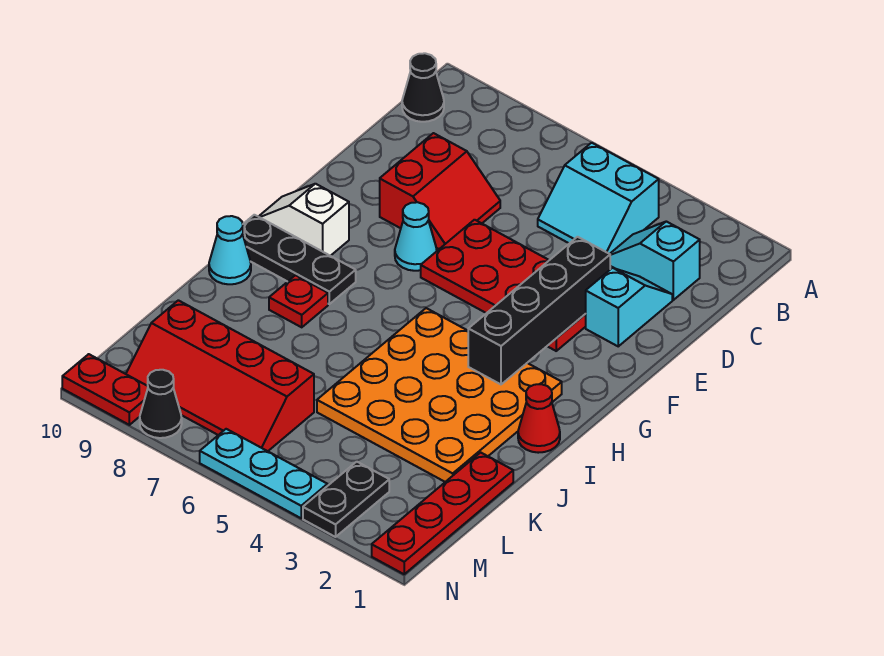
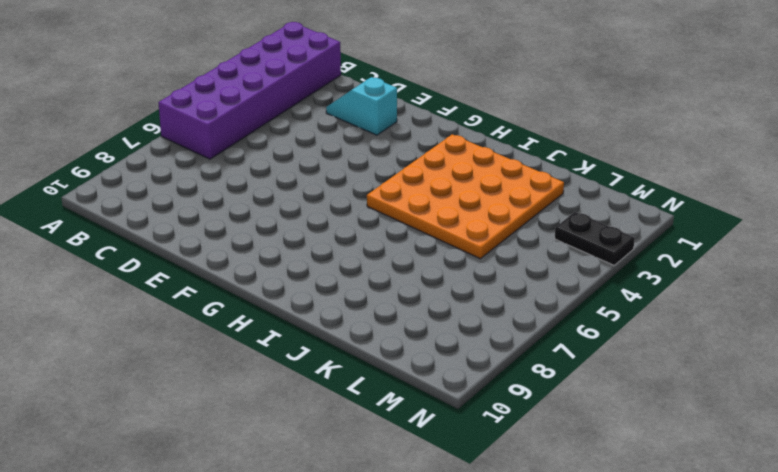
purple brick A1:B6 level 1 -> cyan slope B4:C5 level 1 top B
none -> black cone B10 level 1
none -> cyan slope C2:C3 level 1 top 2
none -> red slope D7:E8 level 1 top 8

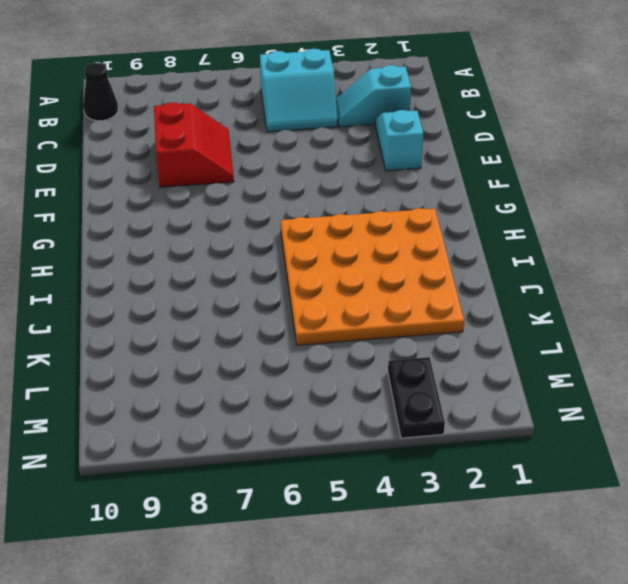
none -> red plate E3:F6 level 1
none -> cyan cone F7 level 1
none -> white slope G9:G10 level 1 top 9

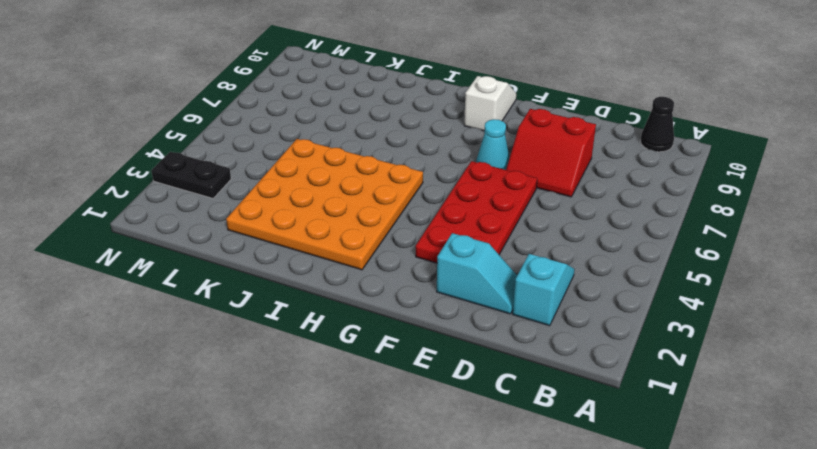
none -> cyan slope B4:C5 level 1 top B
none -> black plate H8:H10 level 1
none -> red cone I1 level 1

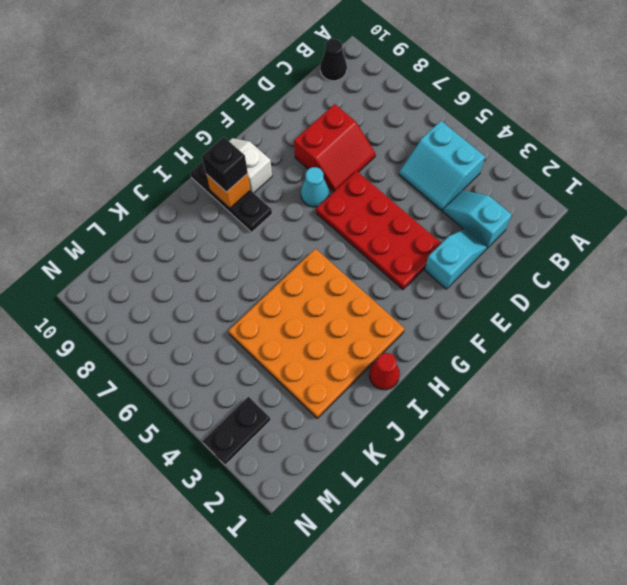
orange brick H9 level 2 -> none
black brick H9 level 3 -> none
none -> red plate I8 level 1
none -> cyan cone I10 level 1
none -> red plate K1:N1 level 1

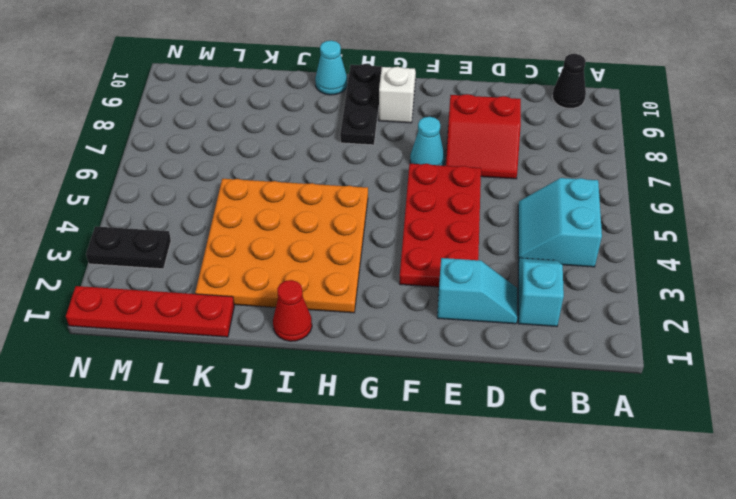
none -> red plate I8 level 1
none -> red slope L6:M9 level 1 top L
none -> cyan plate N4:N6 level 1

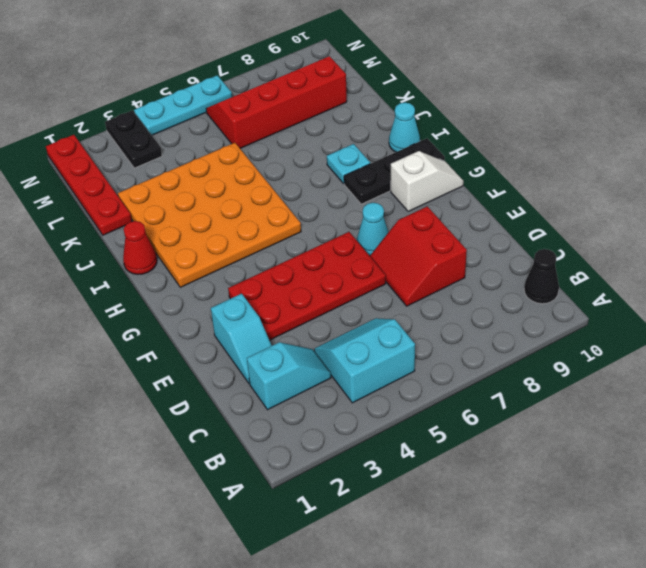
cyan plate I8 level 1 -> red plate I8 level 1
none -> black cone N8 level 1
none -> red plate N9:N10 level 1
none -> black brick E3:H3 level 2

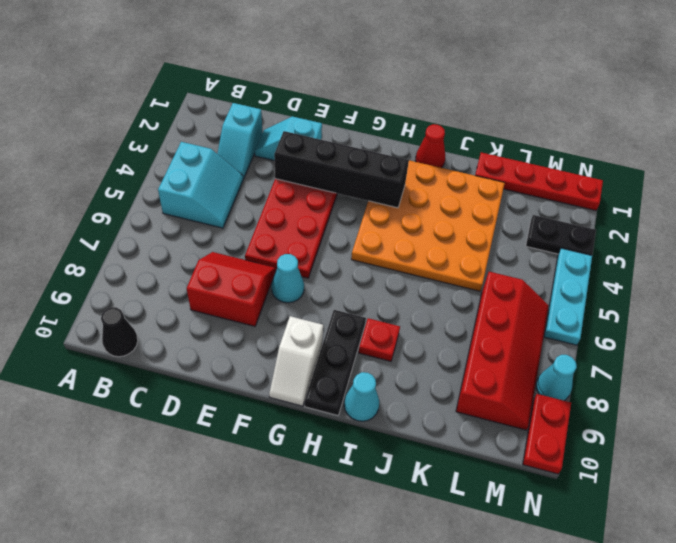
cyan cone N8 level 1 -> black cone N8 level 1

